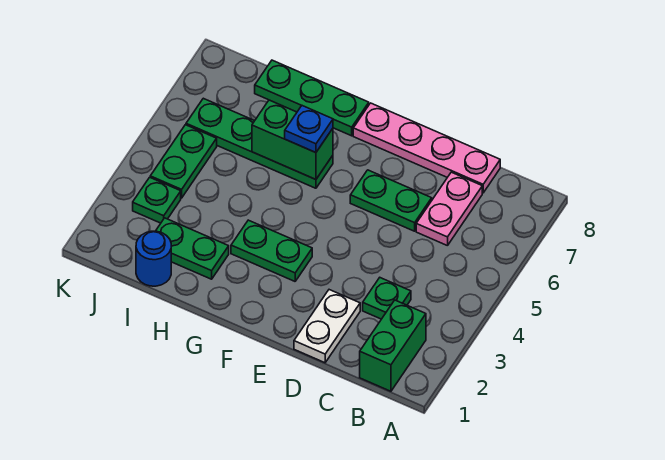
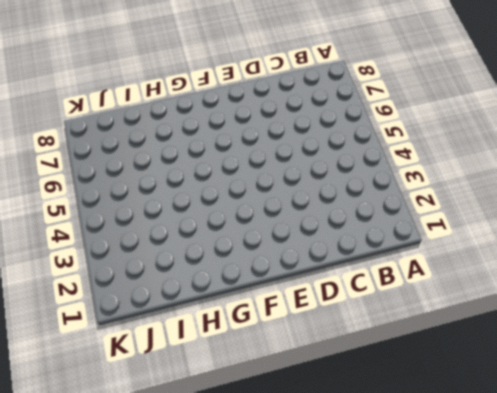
none -> green brick B1:B2 level 1
none -> green plate C3 level 1
none -> pink plate C6:C7 level 1

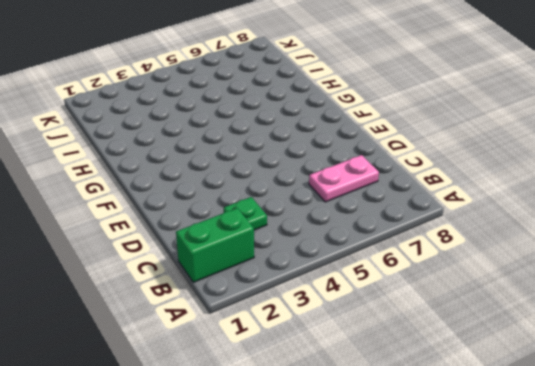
none -> pink plate C8:F8 level 1
none -> white plate D1:D2 level 1
none -> green plate D6:E6 level 1

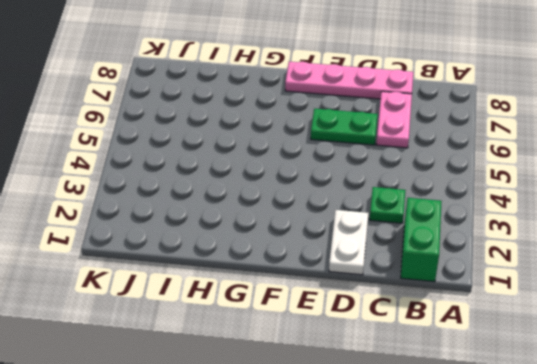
none -> green plate F3:G3 level 1
none -> green plate G6:J6 level 1
none -> green plate G8:I8 level 1

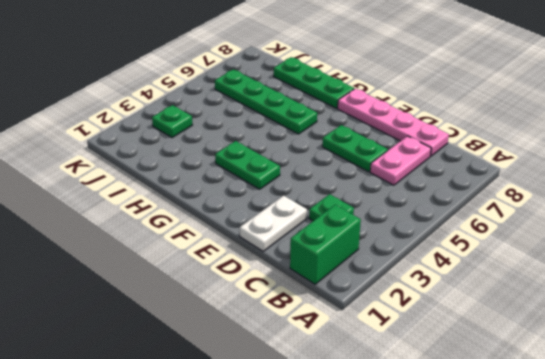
none -> green plate H2:I2 level 1
none -> blue round brick I1 level 1
none -> green plate J4:J5 level 1

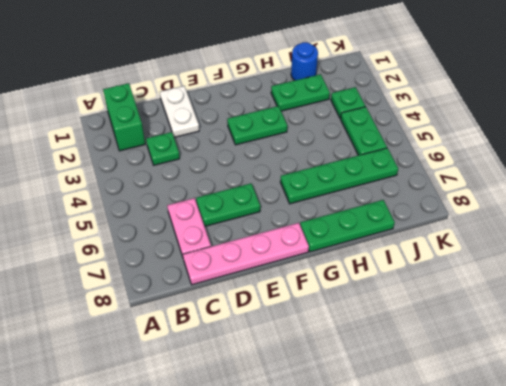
none -> green brick G6:H6 level 2
none -> blue plate G6 level 3

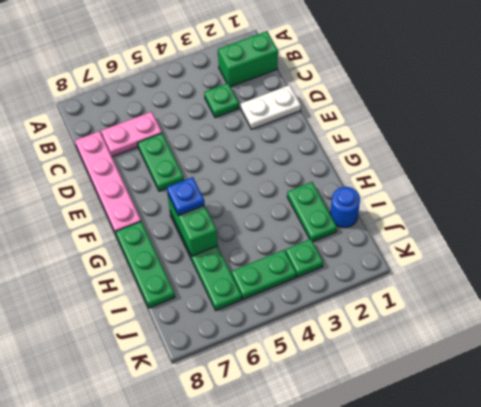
none -> green plate F3:G3 level 1

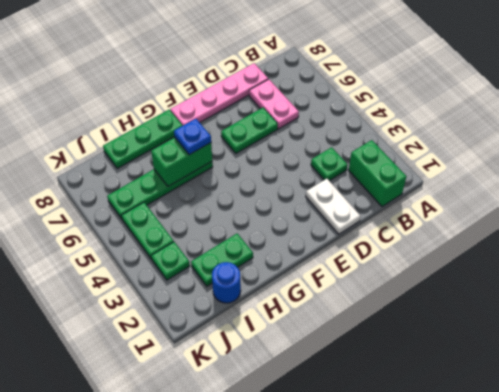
none -> green plate F3:G3 level 1

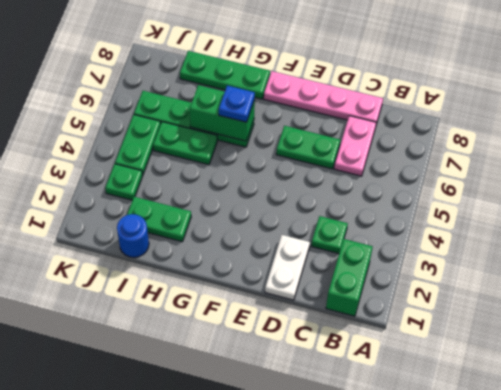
green plate H5:I5 level 1 -> green plate F3:G3 level 1

